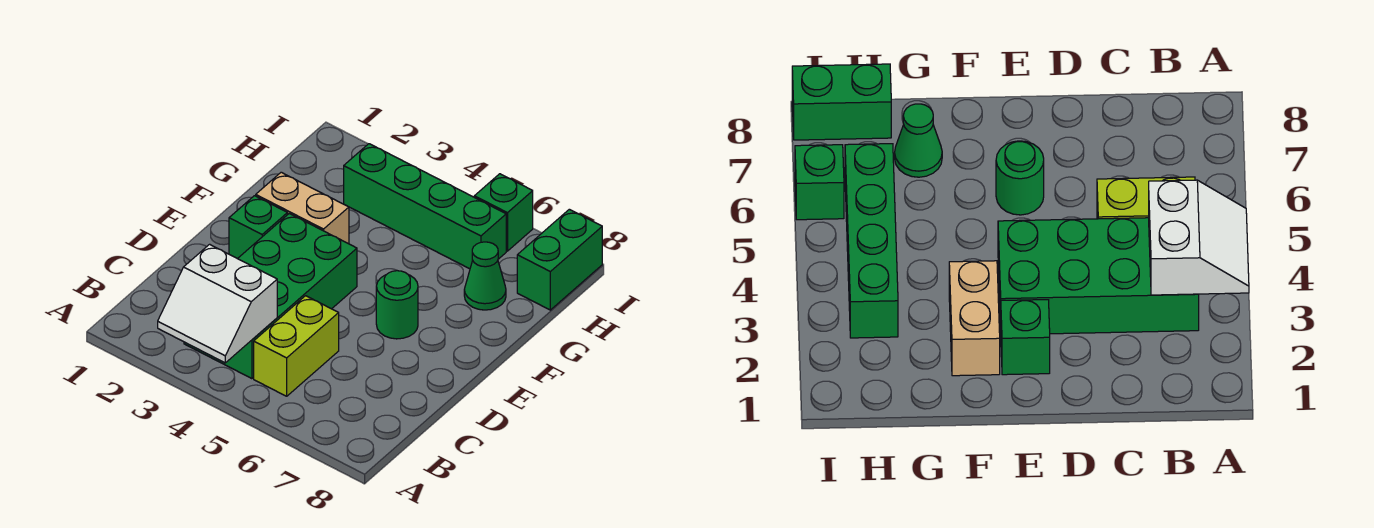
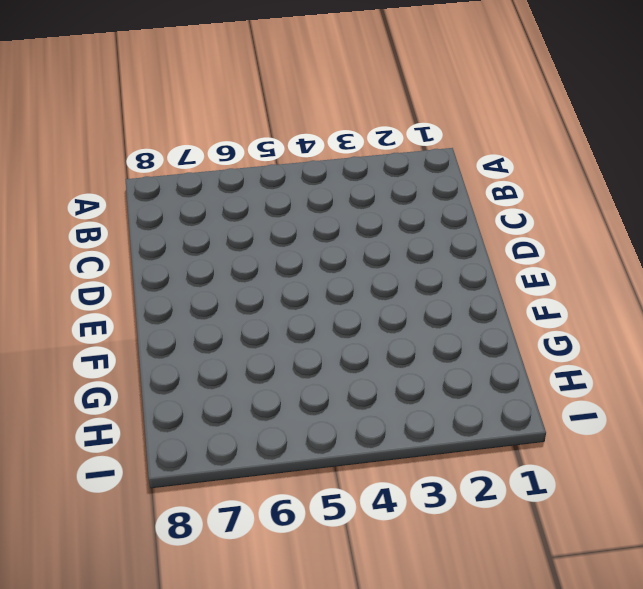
none -> green brick B3:E4 level 1
none -> lime brick B5:C5 level 1

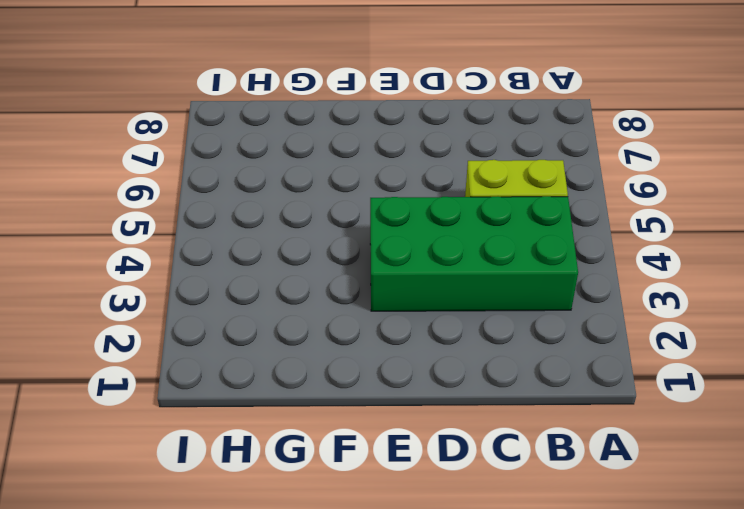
none -> green brick E2 level 1
none -> green round brick E6 level 1

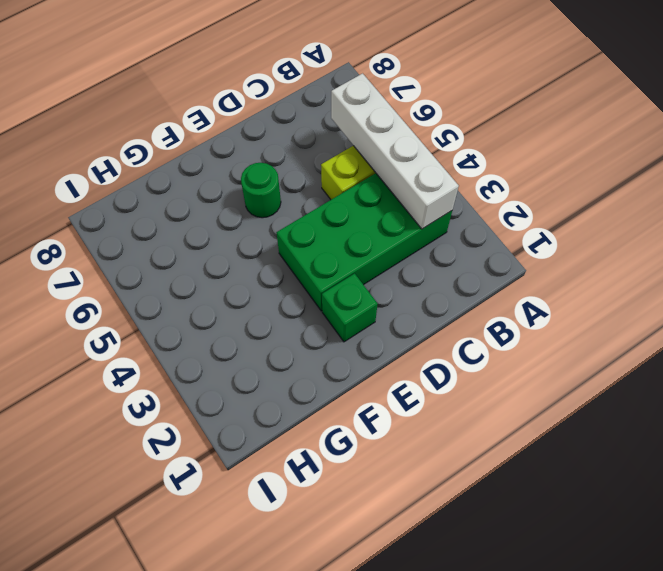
white brick B3:B6 level 2 -> white slope A3:B4 level 2 top B
none -> tan brick F2:F3 level 1
none -> green cone G7 level 1

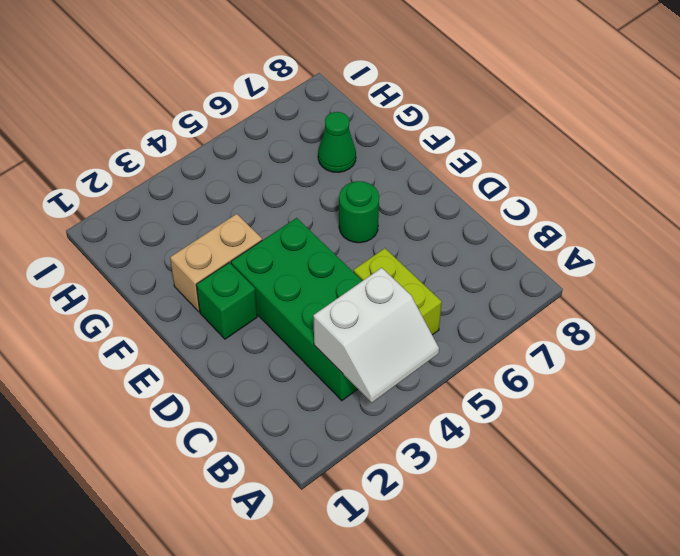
none -> green brick H3:H6 level 1
none -> green brick H8:I8 level 1

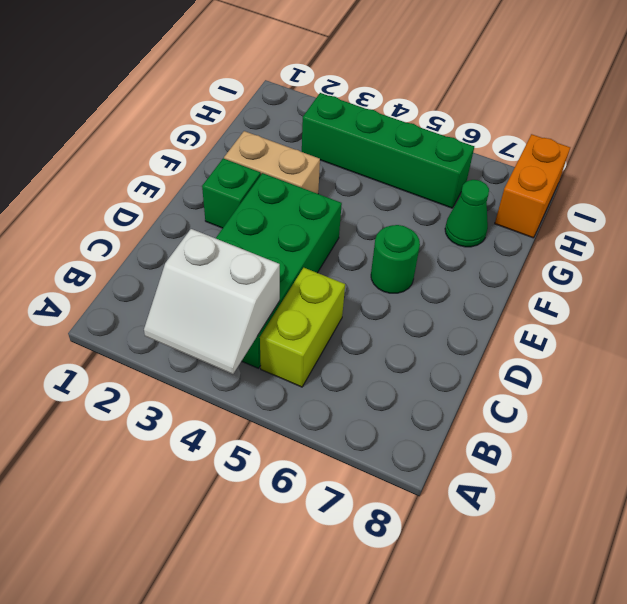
orange brick H8:I8 level 1 -> green brick H8:I8 level 1
none -> green brick I6 level 1

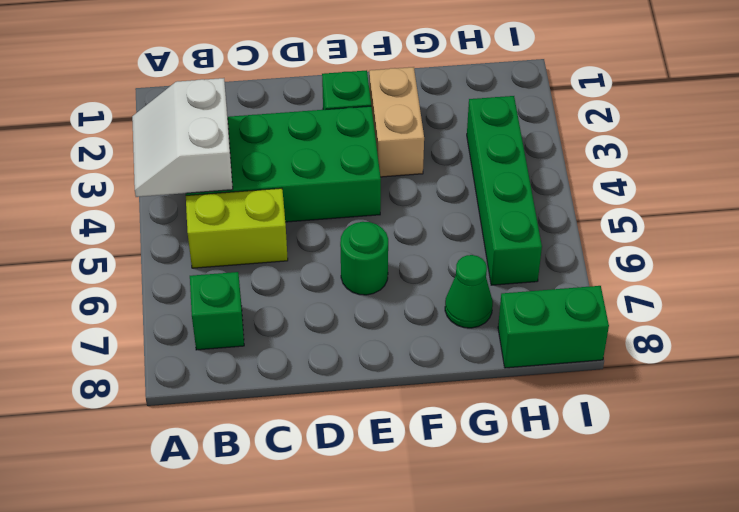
green brick B7 level 1 -> green brick I6 level 1

